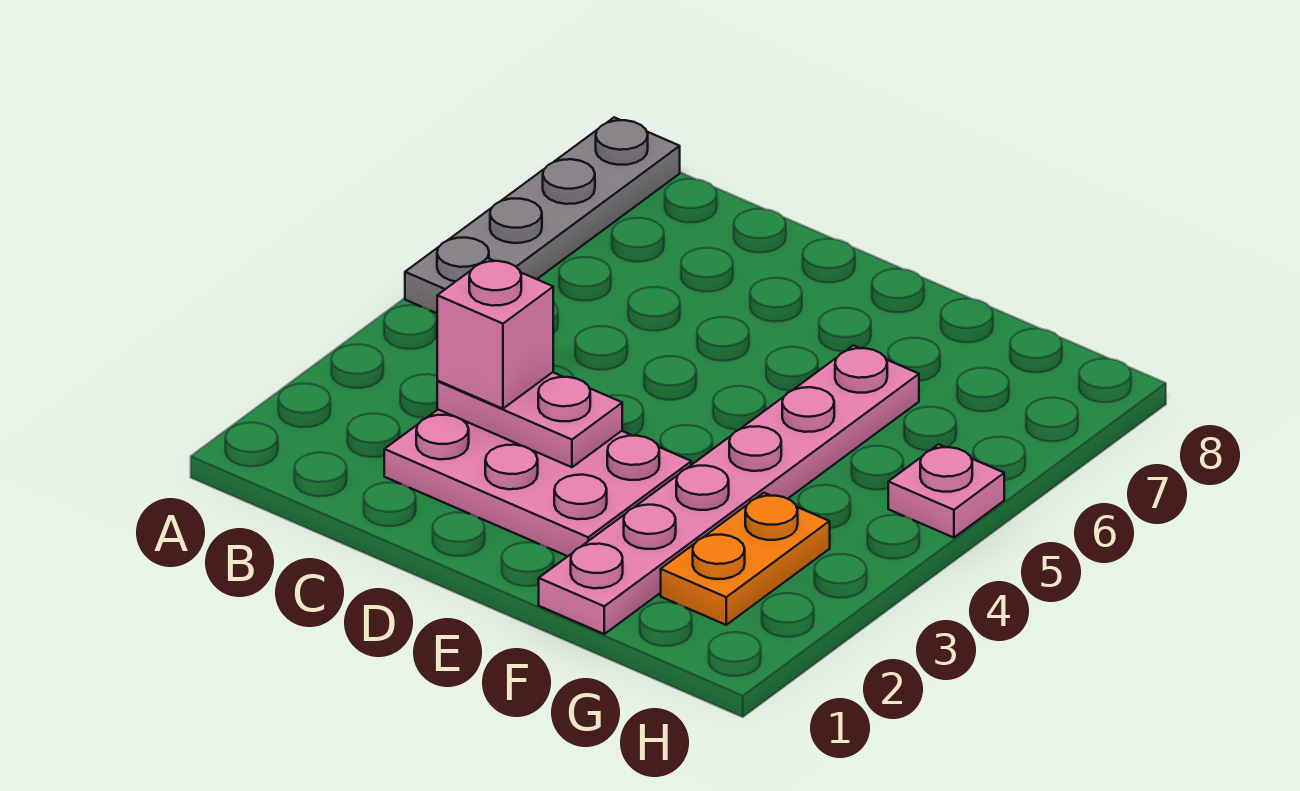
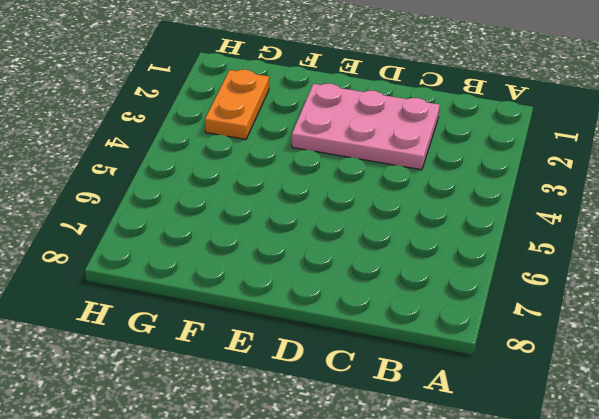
none -> grey plate A5:A8 level 1
none -> pink plate F1:F6 level 1

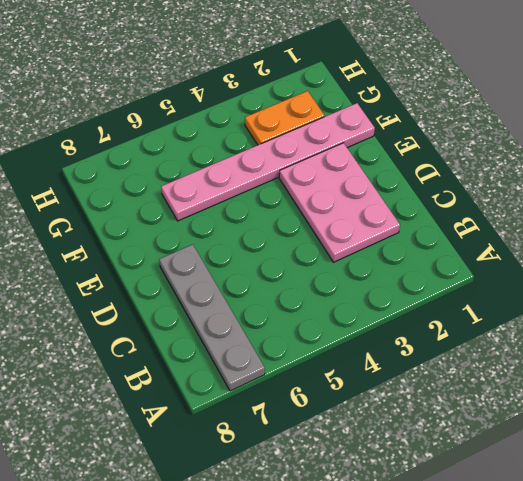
grey plate A7:D7 level 1 -> grey plate A5:A8 level 1
none -> pink plate H5 level 1
none -> pink plate C3:D3 level 2

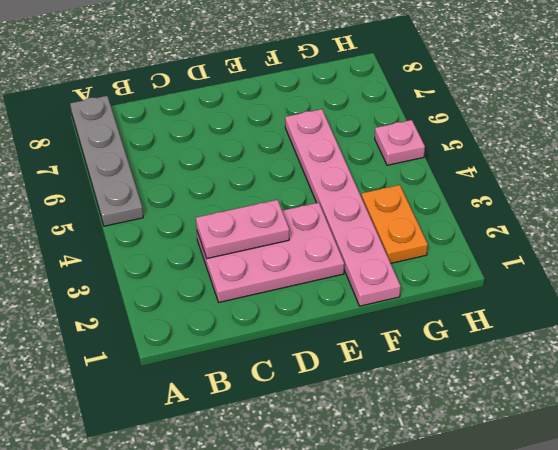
none -> pink brick C3 level 3

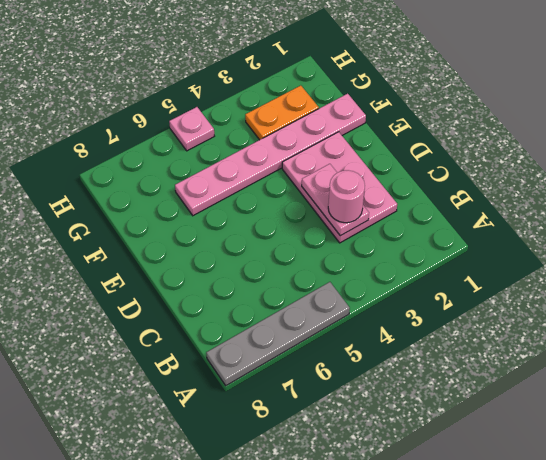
pink round brick C3 level 3 -> pink brick C3 level 3

